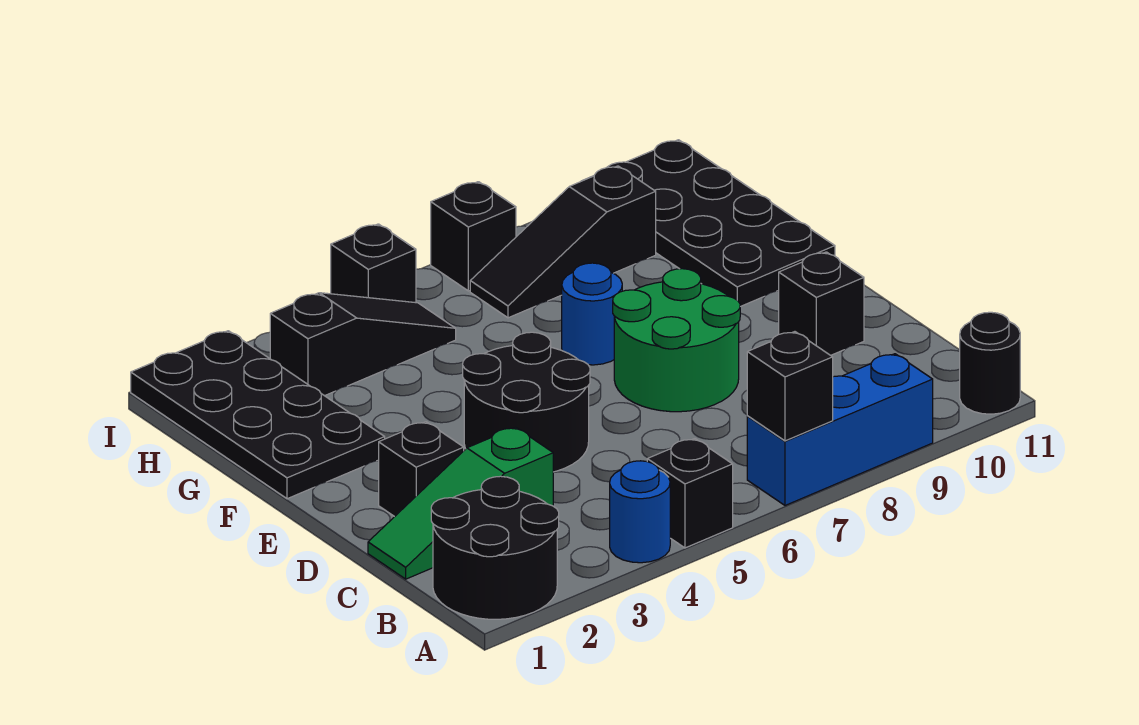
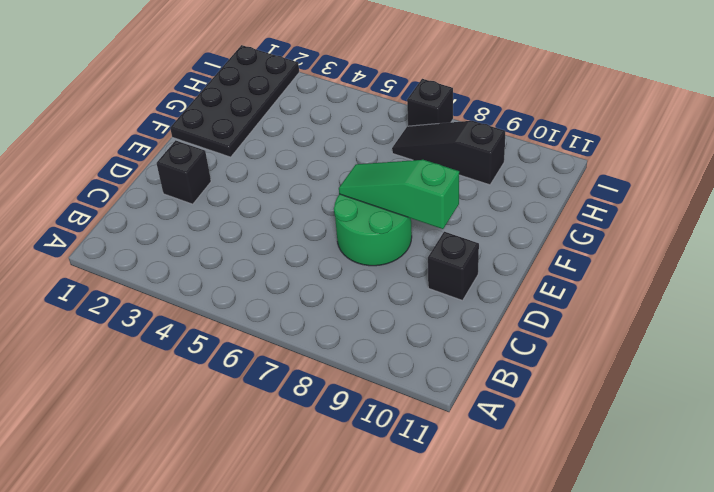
green slope E7:E9 level 2 top 9 -> green slope C1:C3 level 1 top 3
none -> black round brick A1:B2 level 1
none -> blue round brick A4 level 1
none -> black brick A5 level 1

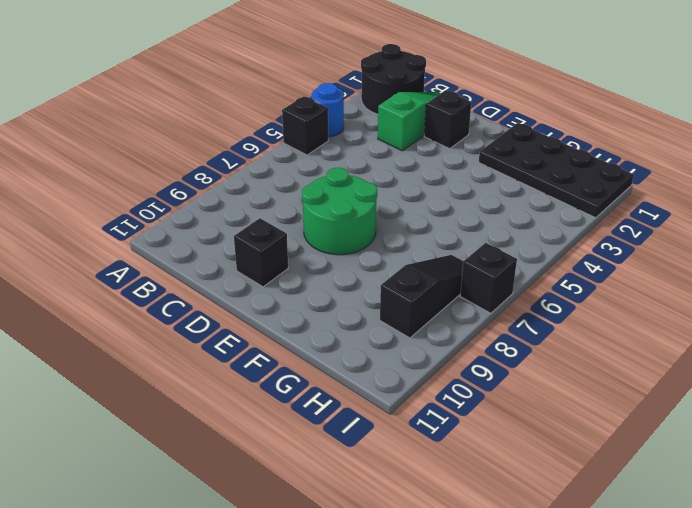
none -> blue brick A7:A9 level 1
none -> black round brick A11 level 1
none -> black round brick D4:E5 level 1

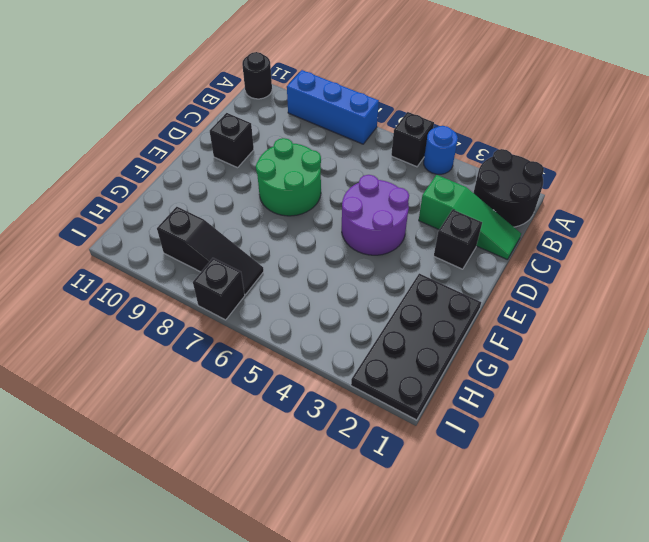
purple round brick D4:E5 level 1 -> black round brick D4:E5 level 1
none -> blue round brick F7 level 1
none -> black plate F10:I11 level 1
none -> black slope H3:H5 level 1 top 3

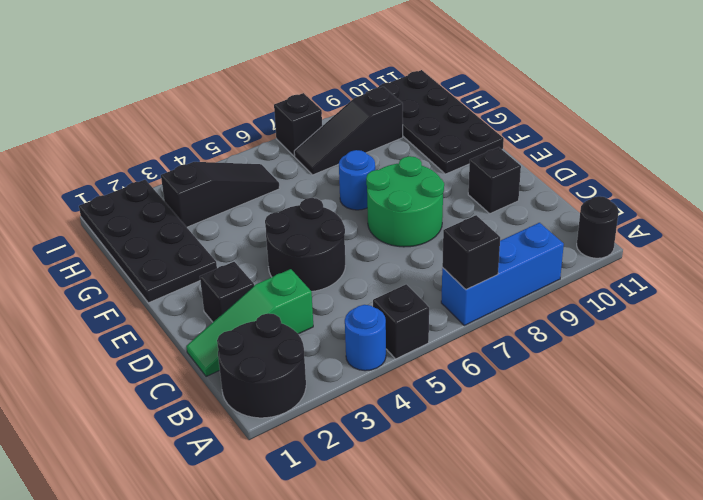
none -> black brick I5 level 1

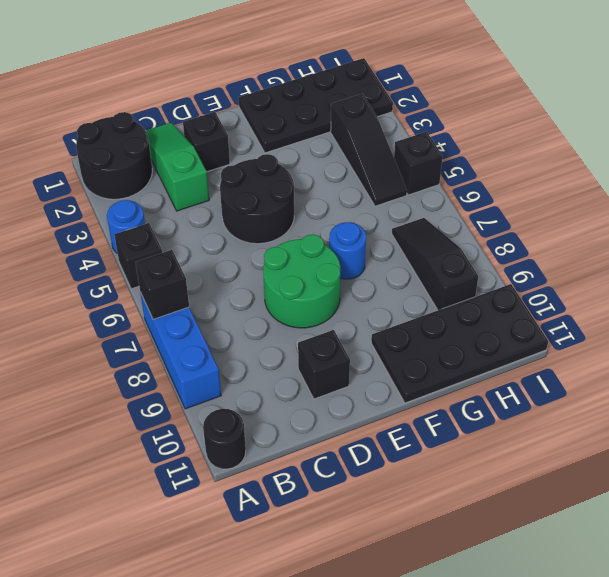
none -> black brick I7 level 1

